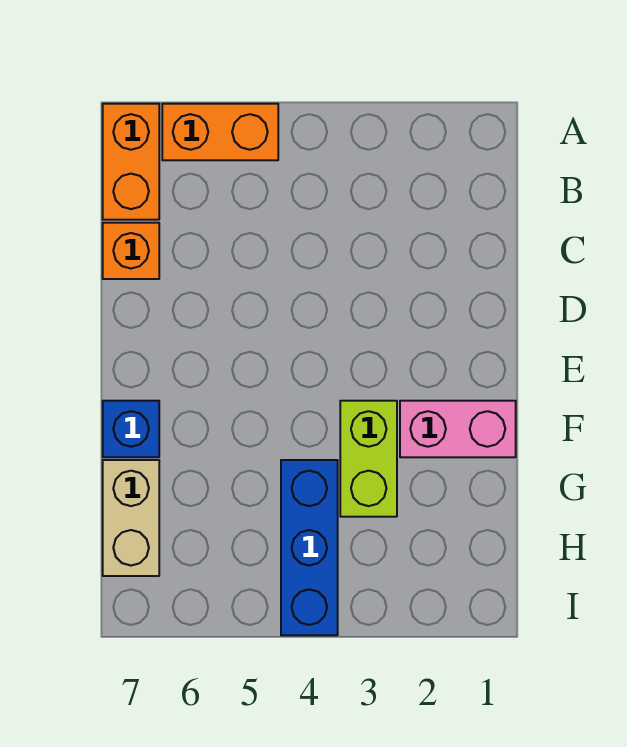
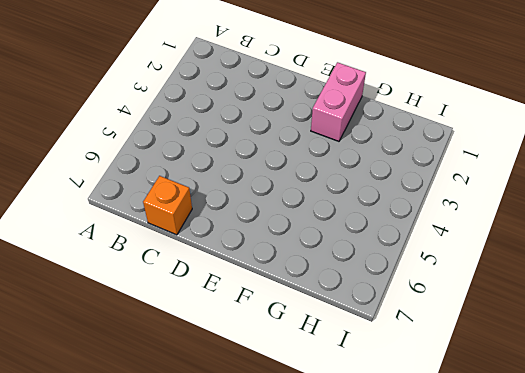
none -> orange brick A5:A6 level 1
none -> orange brick A7:B7 level 1

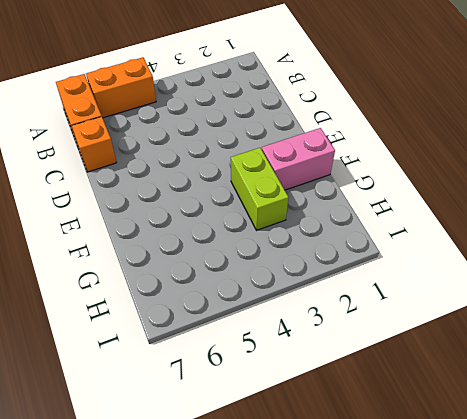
none -> blue brick F7 level 1
none -> blue brick G4:I4 level 1

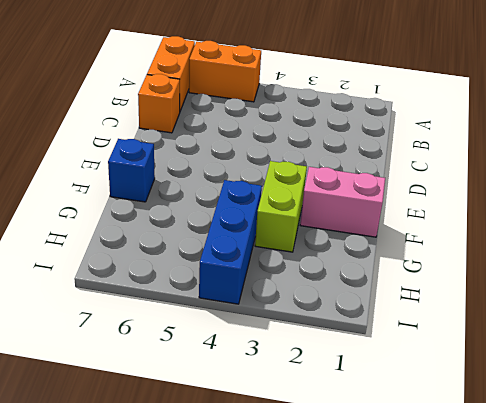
none -> tan brick G7:H7 level 1

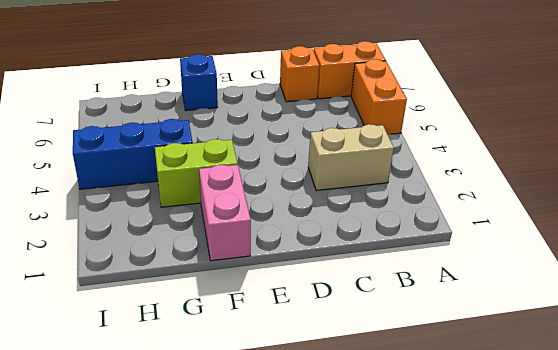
tan brick B3:C3 level 1 -> tan brick G7:H7 level 1

